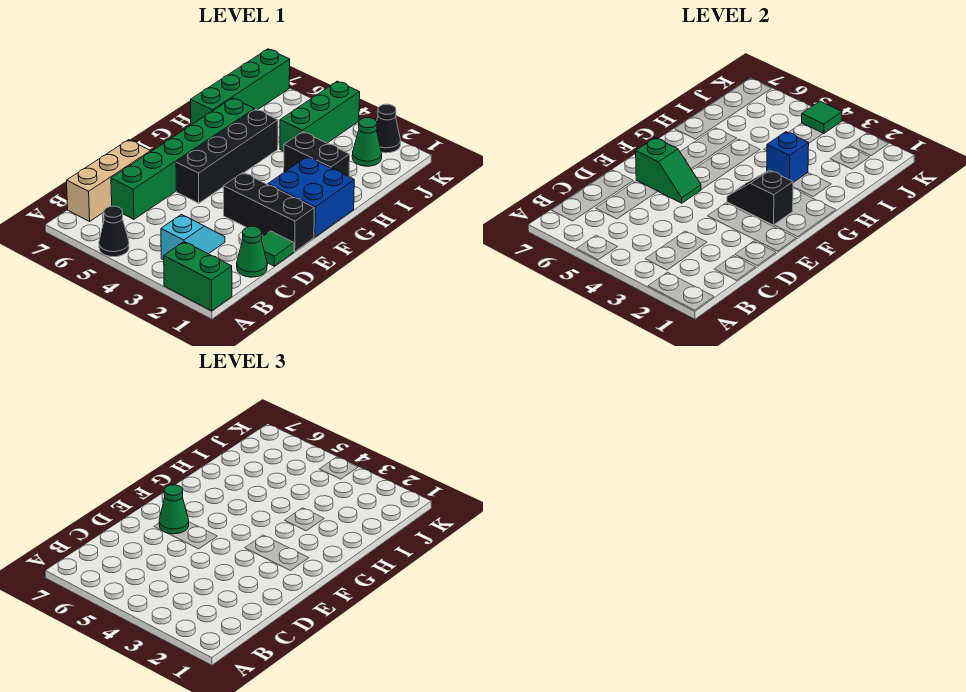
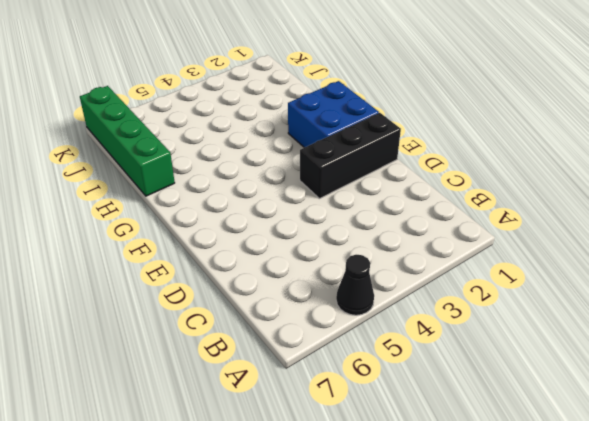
none -> green brick A1:A2 level 1
none -> cyan slope B3:C3 level 1 top B
none -> tan brick B7:D7 level 1

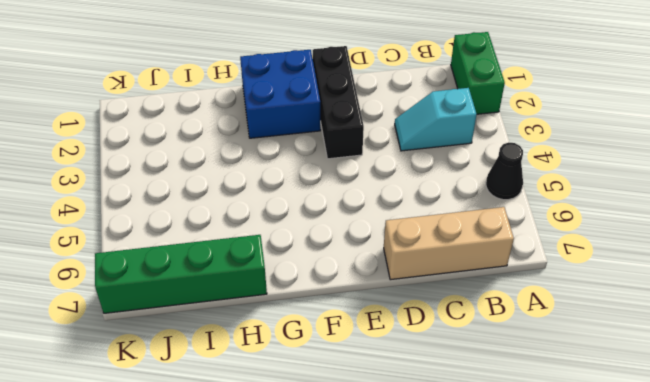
none -> green cone C1 level 1
none -> green brick C6:H6 level 1
none -> green tile D1 level 1

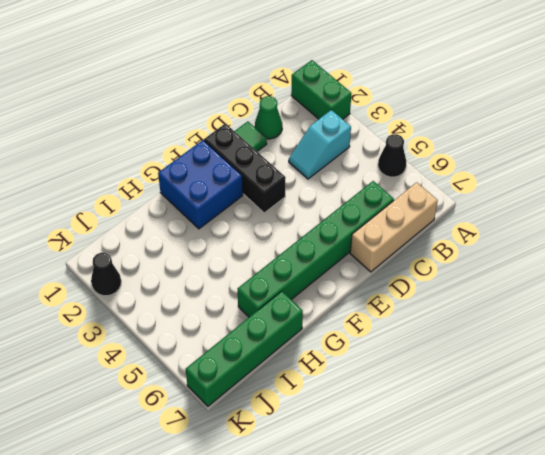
none -> black brick E5:H5 level 1
none -> black brick H2:H3 level 1
none -> green brick I4:K4 level 1

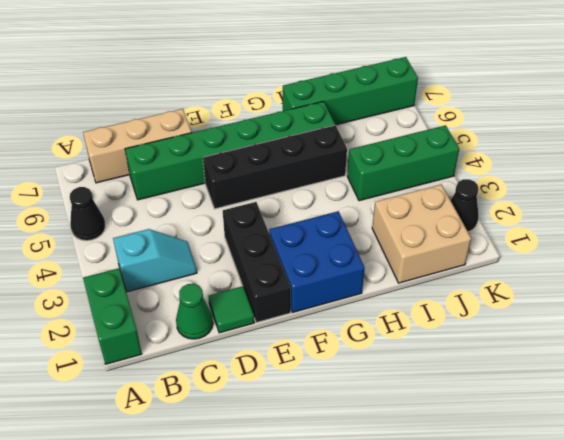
tan brick I1:J2 level 1 -> green cone J2 level 1
none -> black brick H2:H3 level 1
none -> green slope E5:E6 level 2 top 6
none -> black slope F2:F3 level 2 top 2

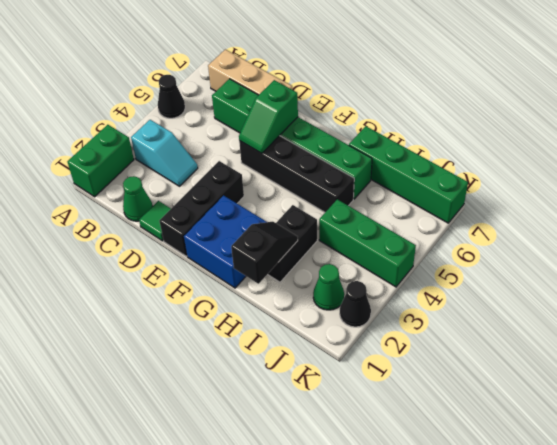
black slope H1:H2 level 2 top 1 -> black slope F2:F3 level 2 top 2
none -> blue brick H3 level 2
none -> green tile K4 level 2
none -> green cone E6 level 3

